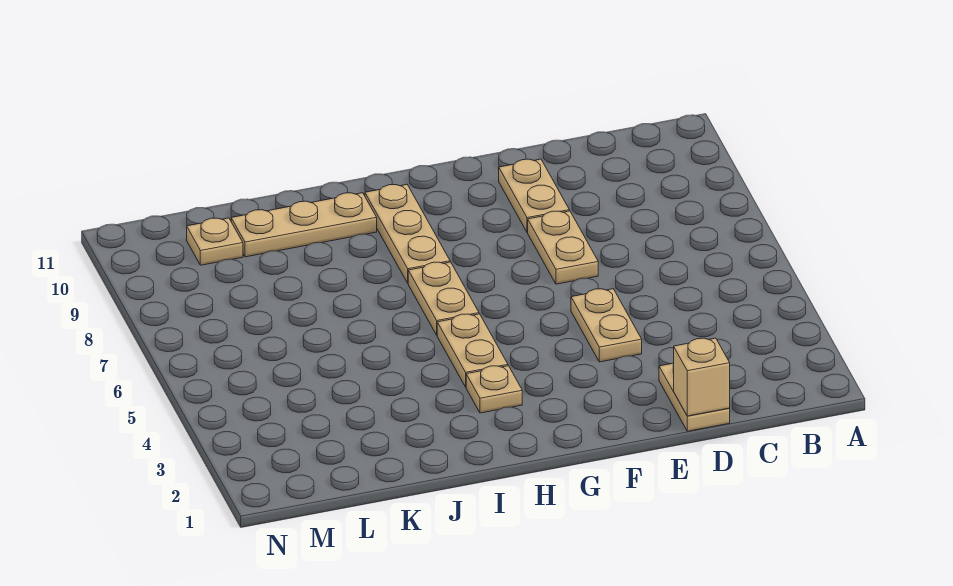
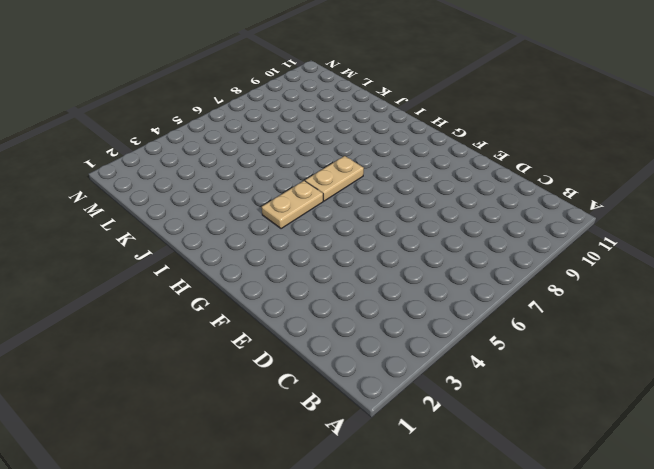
none -> tan plate D1:D2 level 1
none -> tan plate E4:E5 level 1

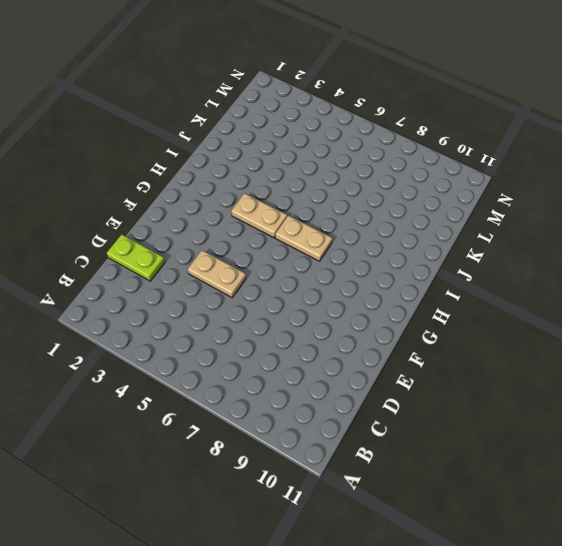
lime plate D1:D2 level 1 -> tan plate D1:D2 level 1
none -> tan plate E7:E8 level 1
none -> tan plate E9:E10 level 1

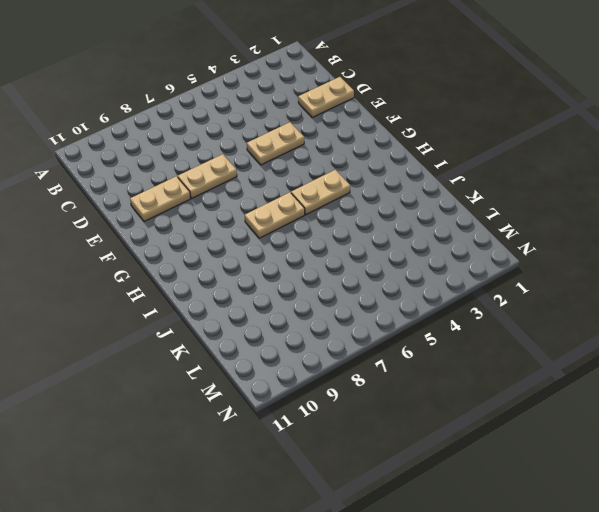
none -> tan plate H3 level 1
none -> tan plate H8:H10 level 1

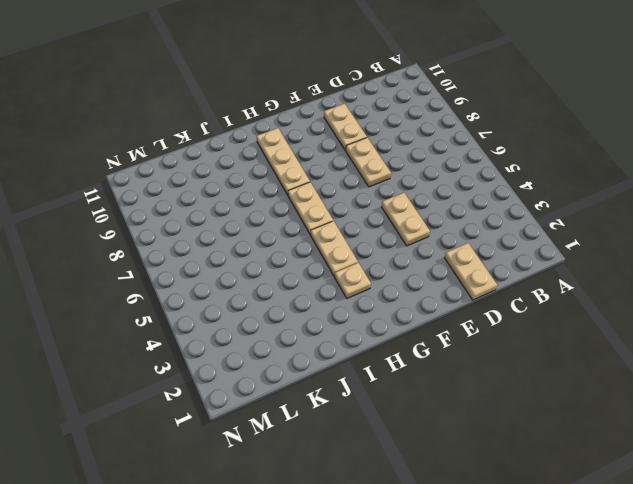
none -> tan plate I10:K10 level 1
none -> tan plate L10 level 1

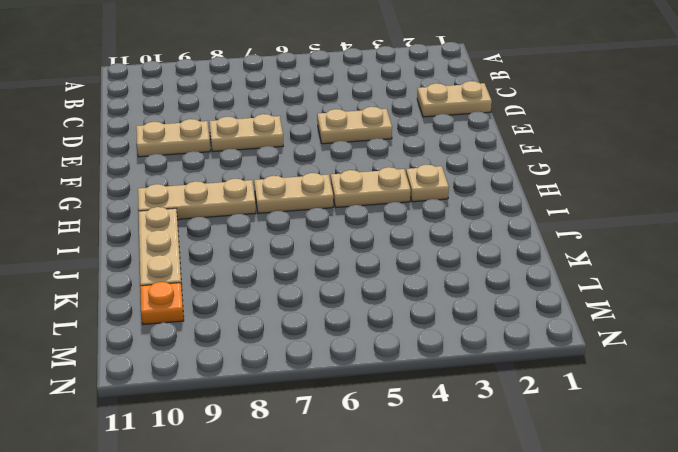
orange plate L10 level 1 -> tan plate L10 level 1
none -> tan brick D1 level 2

